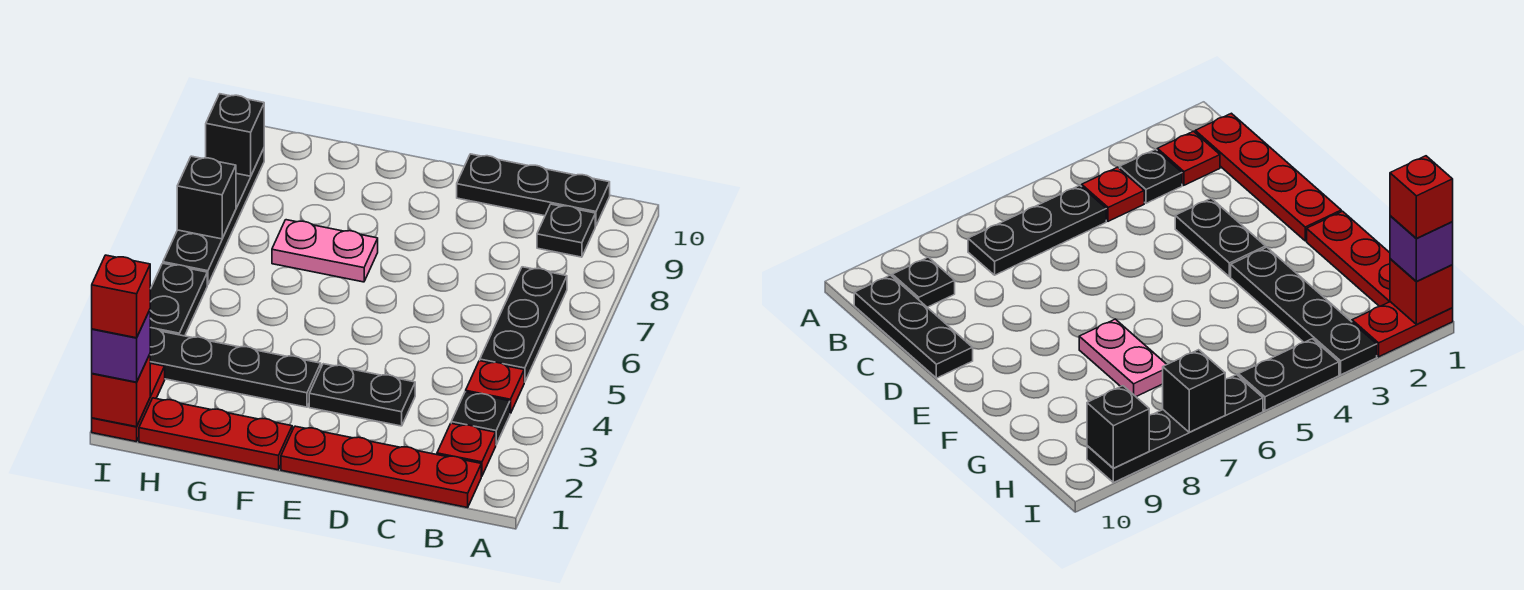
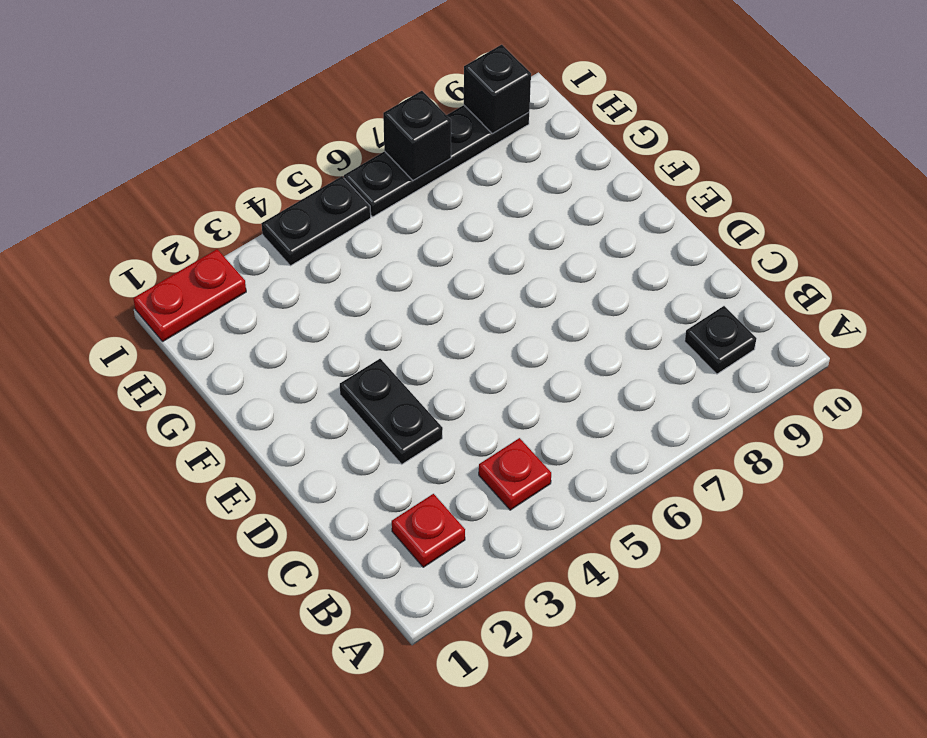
none -> red plate B1:E1 level 1
none -> black plate B3 level 1
none -> black plate B5:B7 level 1

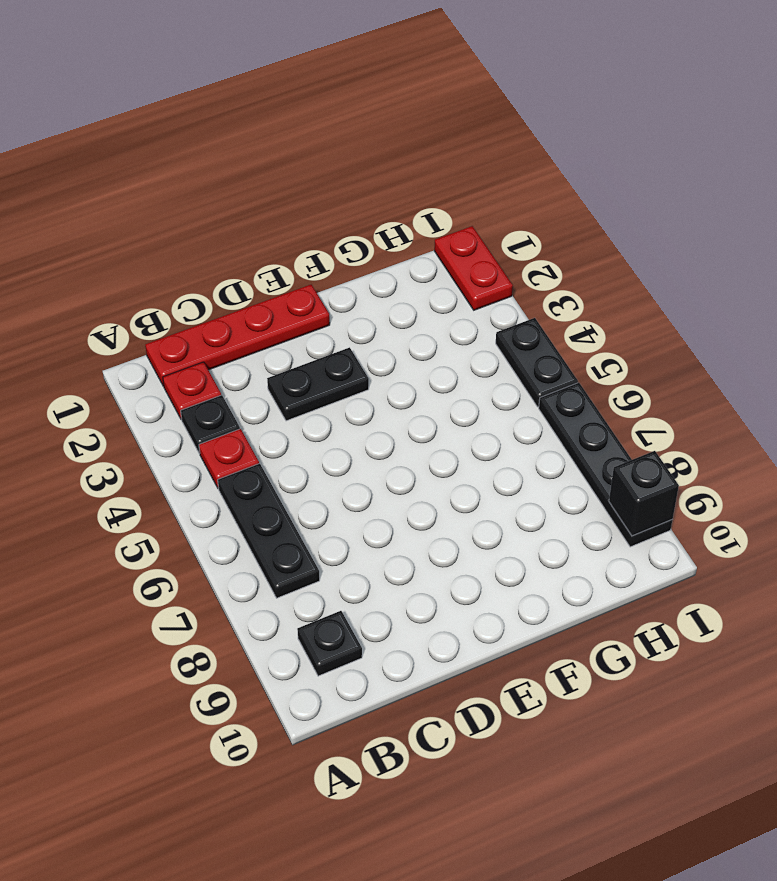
none -> black plate B10:D10 level 1
none -> red plate F1:H1 level 1
none -> black plate F3:I3 level 1

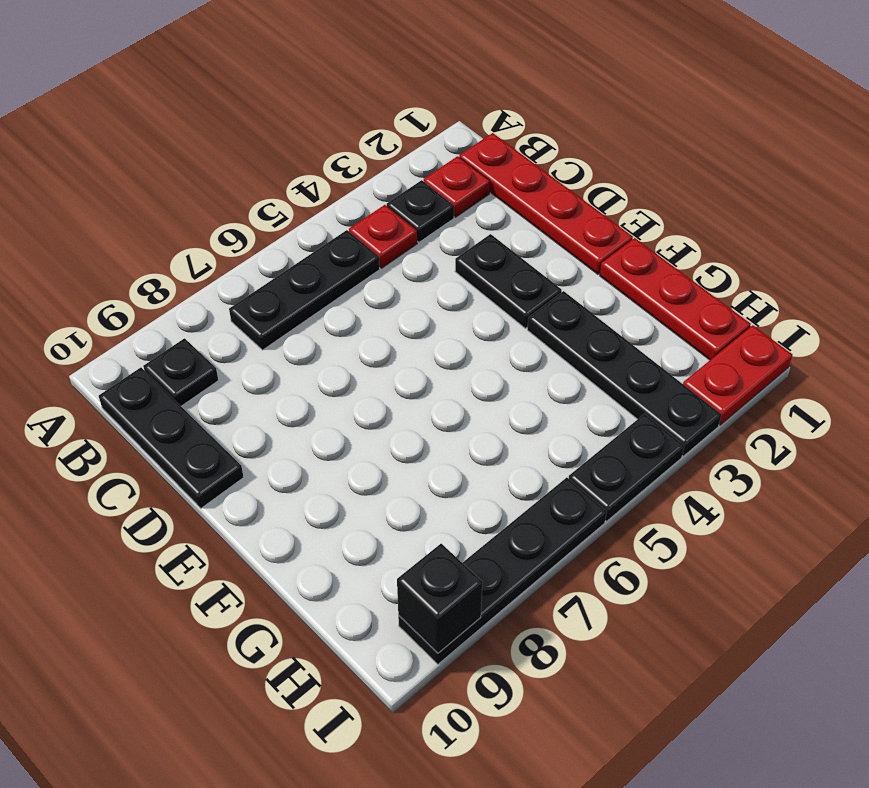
none -> pink plate F7:G7 level 1
none -> red brick I1 level 2
none -> black brick I7 level 2

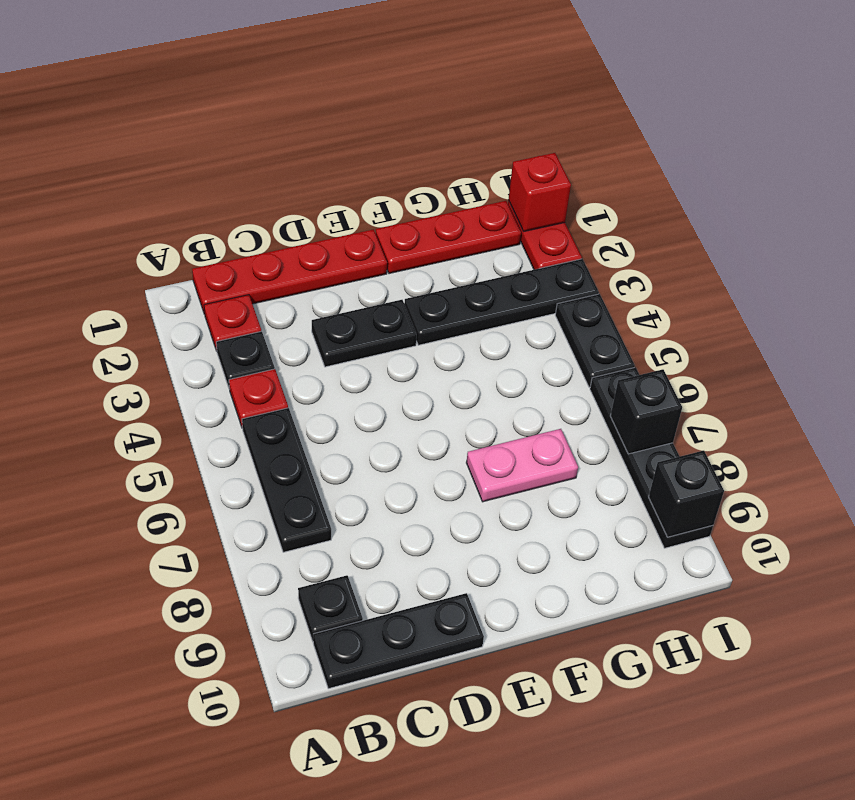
none -> purple brick I1 level 3
none -> red brick I1 level 4

